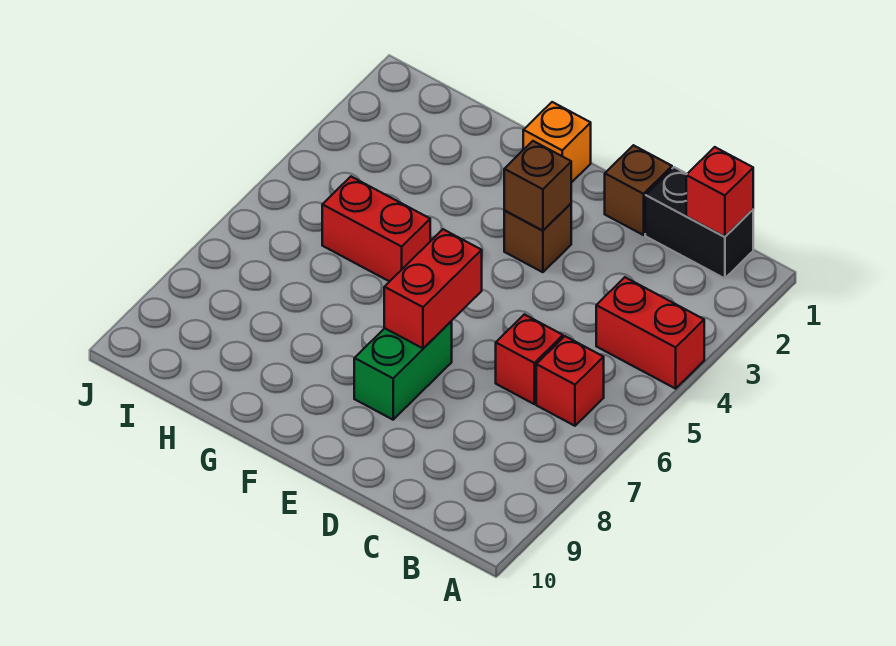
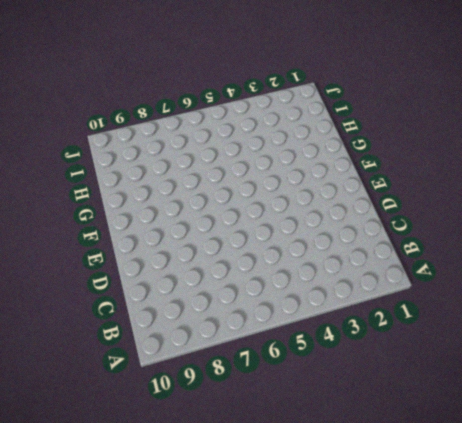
none -> red brick A4:B4 level 1
none -> black brick B1:C1 level 1
none -> red brick B6 level 1

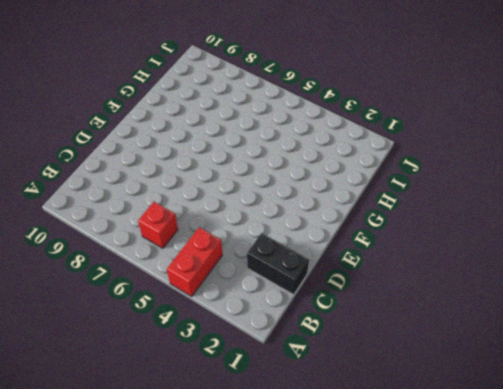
black brick C1:C2 level 1 -> black brick B1:C1 level 1
none -> red brick C6 level 1
none -> brown brick D1 level 1
none -> brown brick E3 level 1

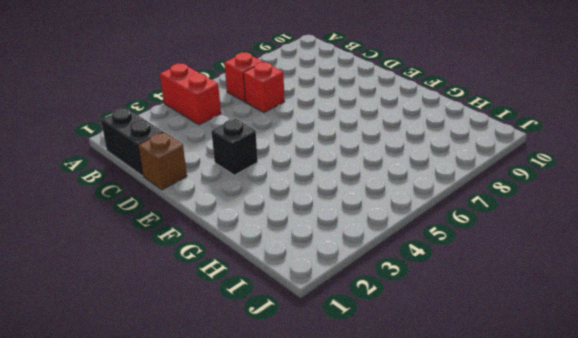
black brick E3 level 1 -> brown brick E3 level 1
none -> green brick E7:E8 level 1
none -> orange brick F1 level 1
none -> red brick G5:H5 level 1

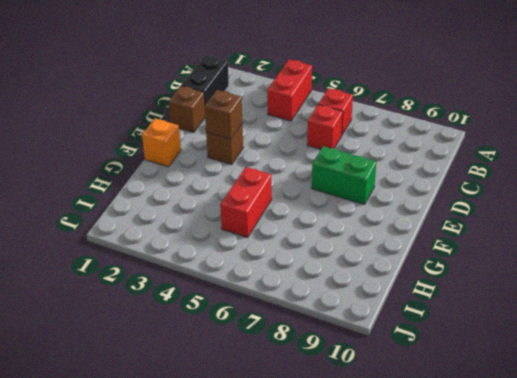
none -> red brick B1 level 2
none -> red brick E6:E7 level 2

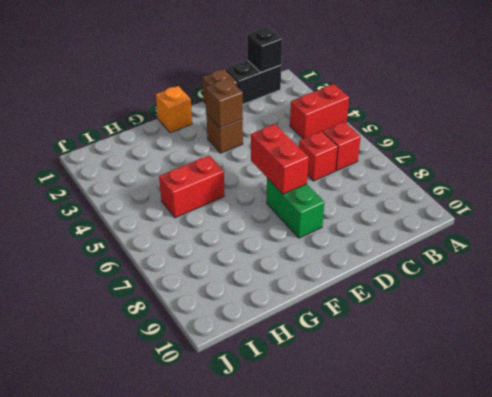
black brick B1 level 2 -> red brick B1 level 2

